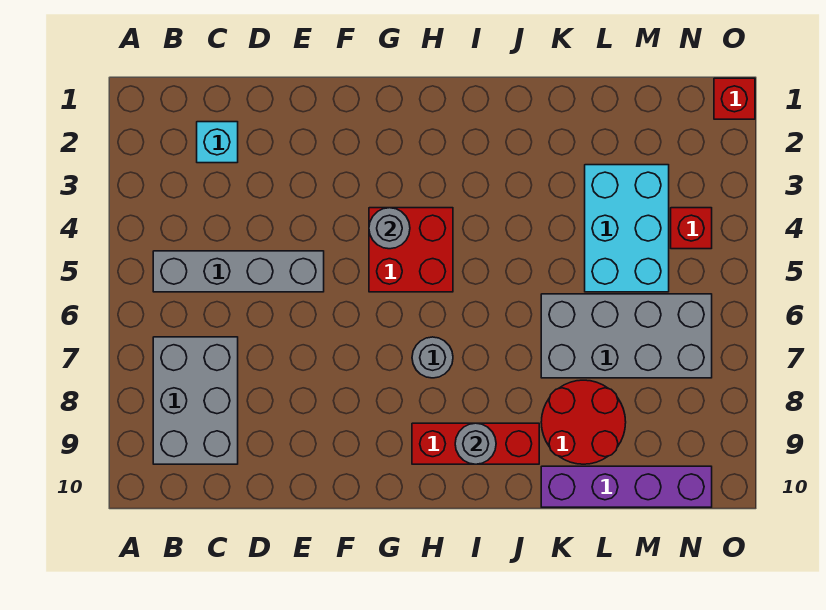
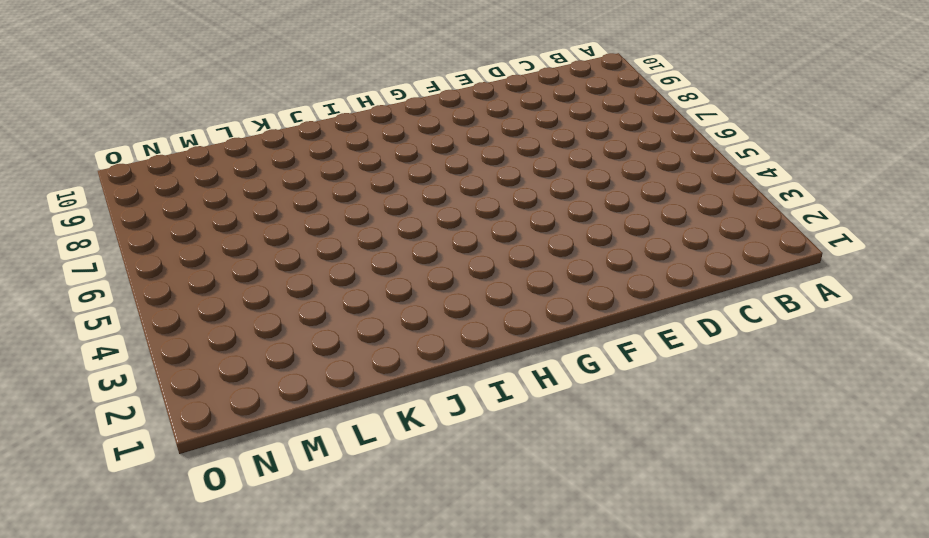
none -> grey brick B5:E5 level 1
none -> grey brick B7:C9 level 1
none -> cyan brick C2 level 1

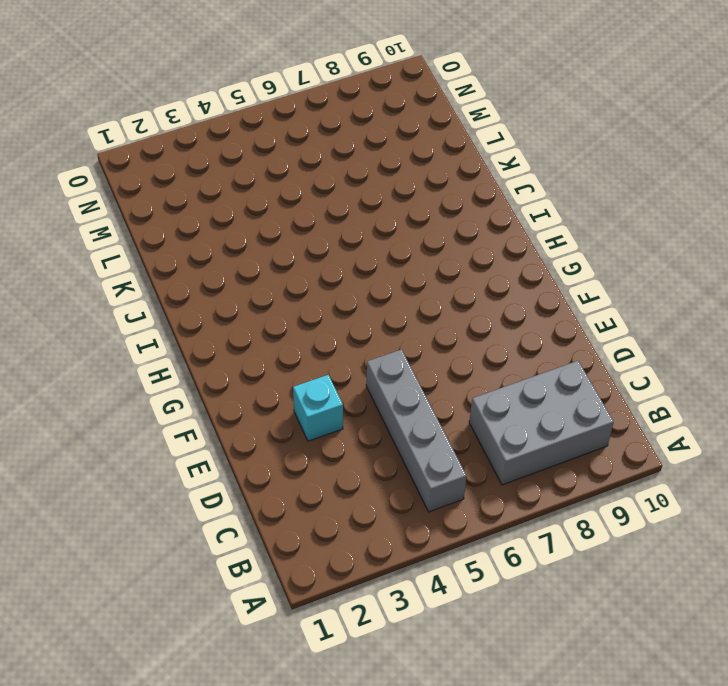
cyan brick E3 level 1 -> cyan brick C2 level 1
none -> red brick G4:H5 level 1
none -> grey round brick H7 level 1
none -> red brick H9:J9 level 1

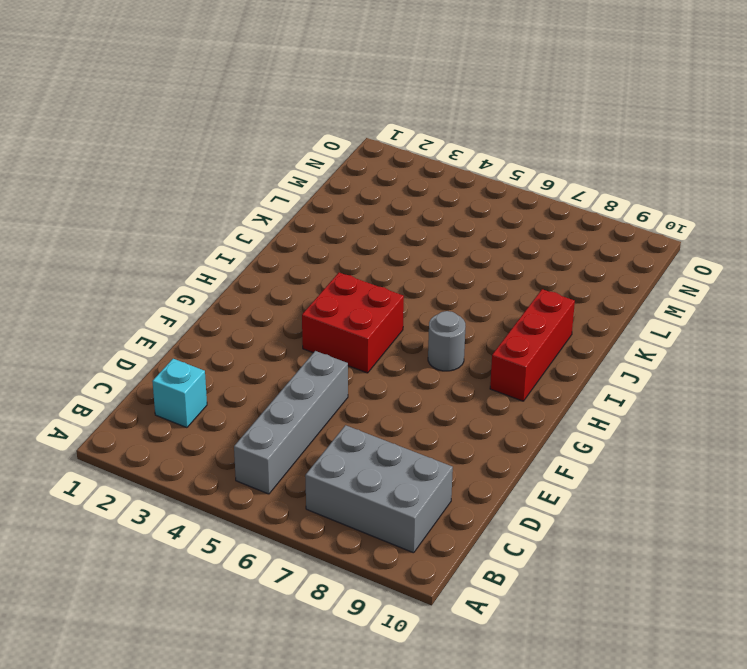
none -> grey brick K6:N7 level 1
none -> red round brick K8:L9 level 1
none -> purple brick K10:N10 level 1

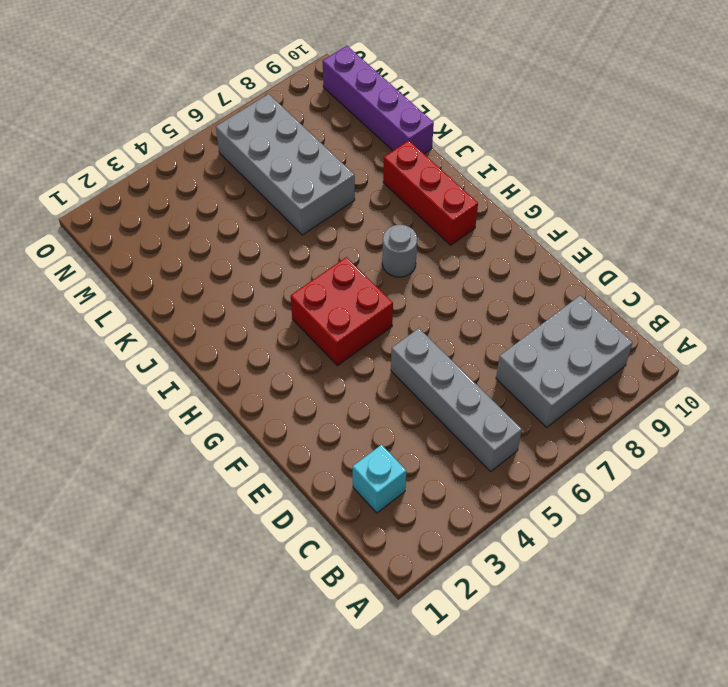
none -> red round brick K8:L9 level 1
none -> cyan brick L3:M5 level 1
none -> red brick N4 level 1

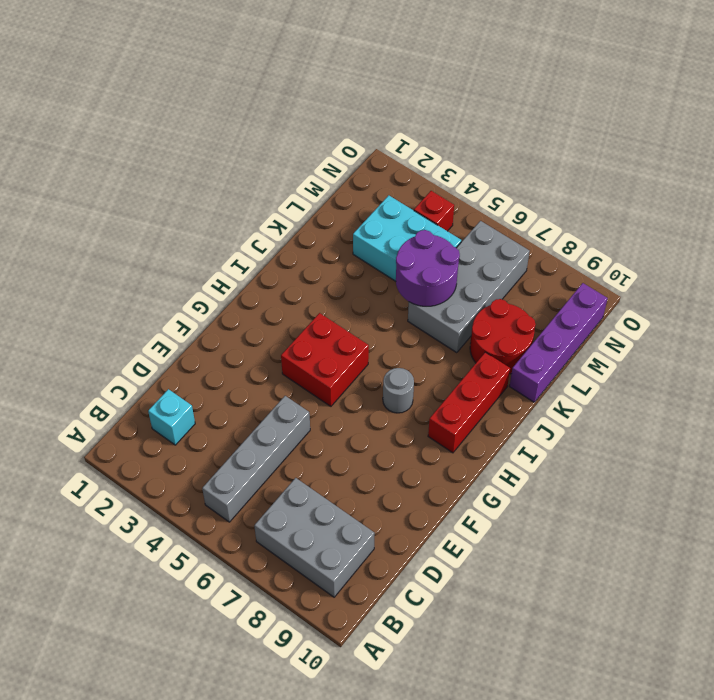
purple round brick K5:L6 level 2 -> none
none -> red brick O1 level 1
none -> grey round brick G4 level 2
none -> grey round brick I9 level 2

